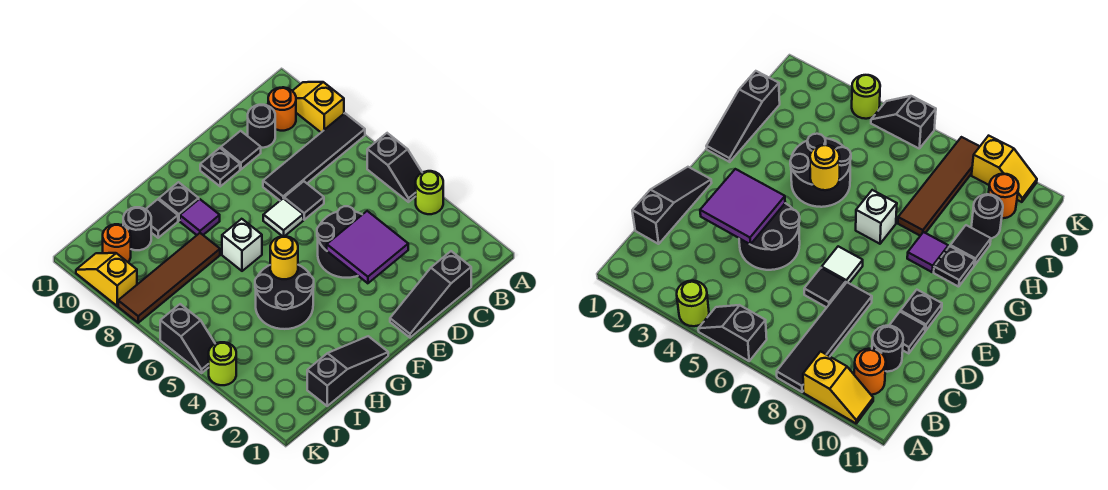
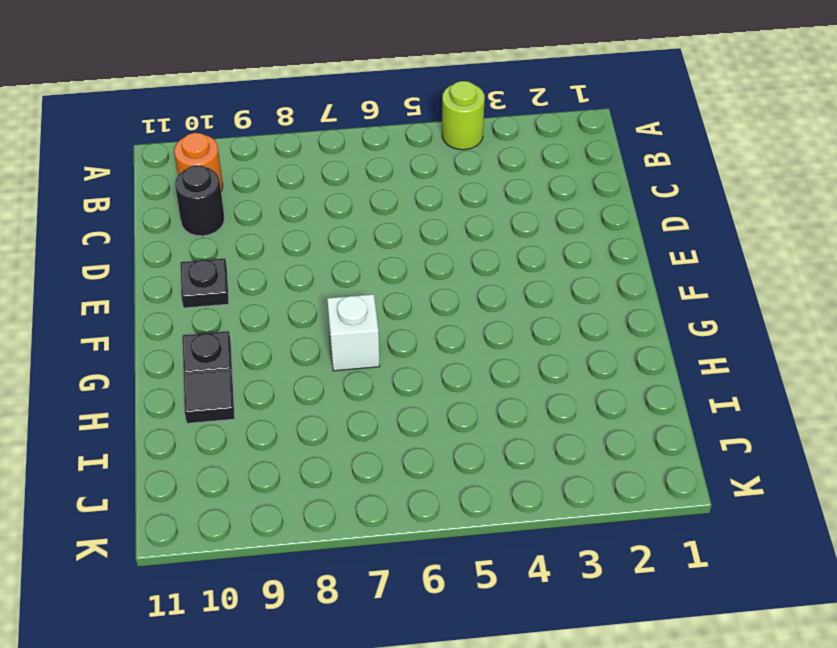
none -> black slope A5:A6 level 1 top 6
none -> black tile A8:D8 level 1
none -> yellow slope A9:A10 level 1 top 9

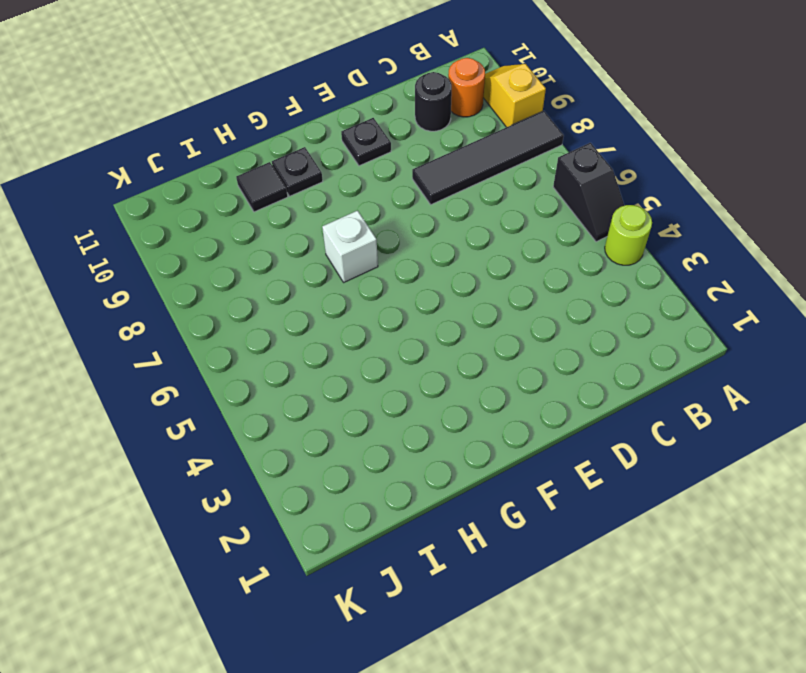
none -> black slope C1:E1 level 1 top C
none -> black round brick D4:E5 level 1
none -> black tile D7 level 1

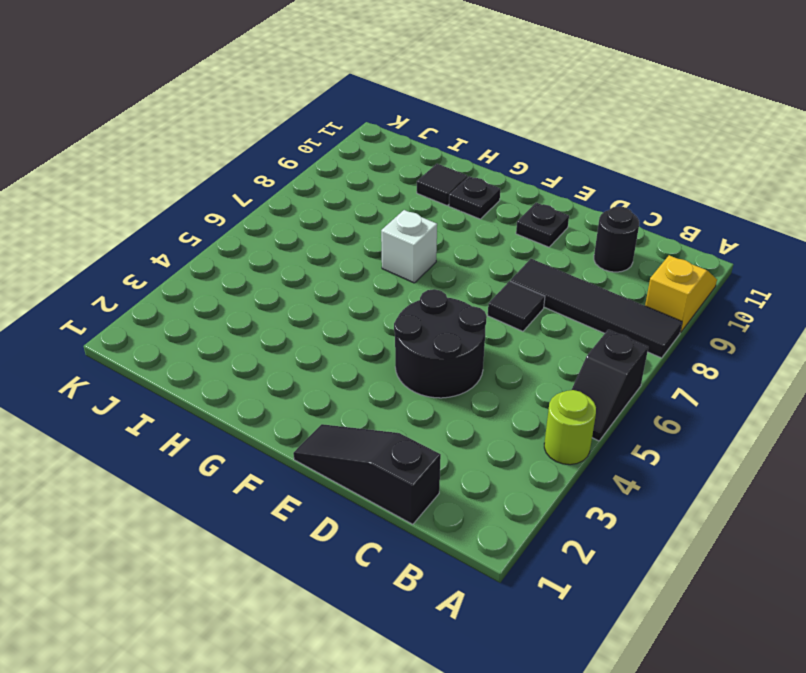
none -> orange round brick B10 level 1
none -> black tile D10 level 1
none -> white tile E7 level 1

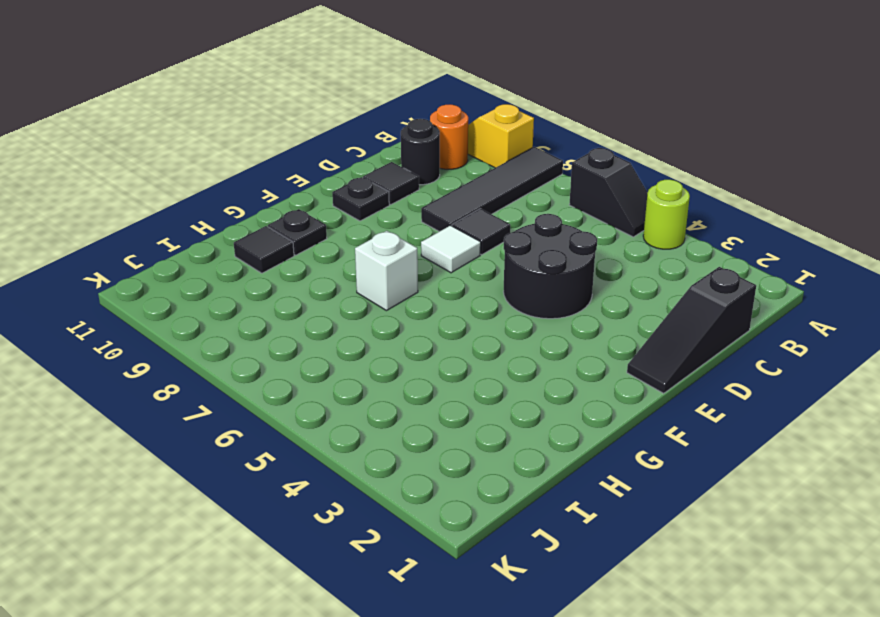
none -> black slope G1:I1 level 1 top I
none -> black round brick G4:H5 level 1
none -> purple tile G9 level 1

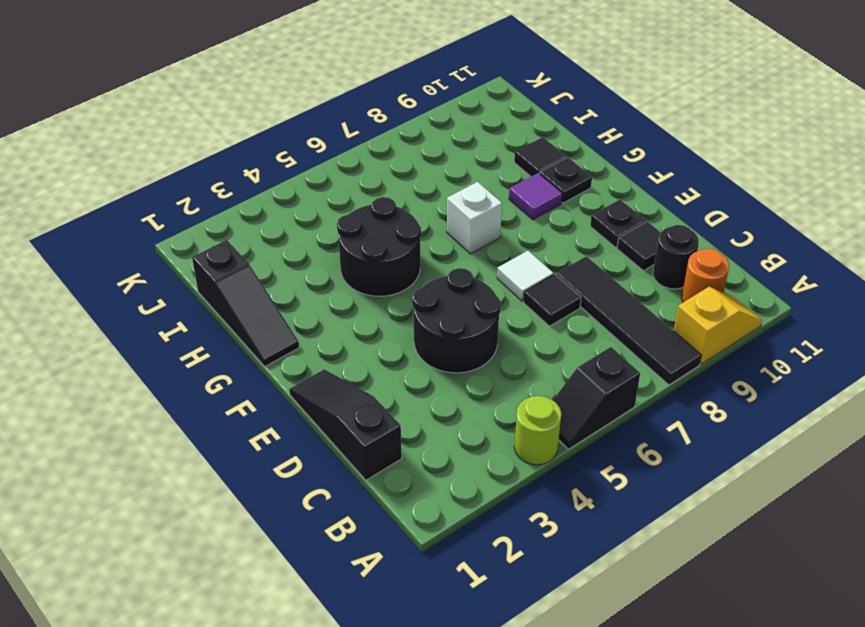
none -> brown tile H8:K8 level 1
none -> black round brick I10 level 1
none -> orange round brick J10 level 1

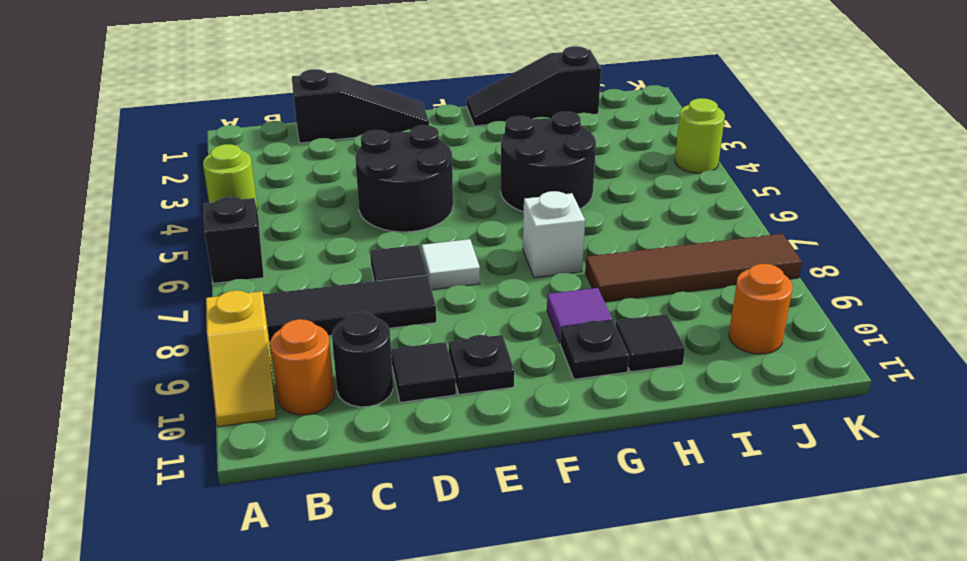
none -> black round brick I10 level 1
none -> black slope K5:K6 level 1 top 6
none -> yellow slope K9:K10 level 1 top 9

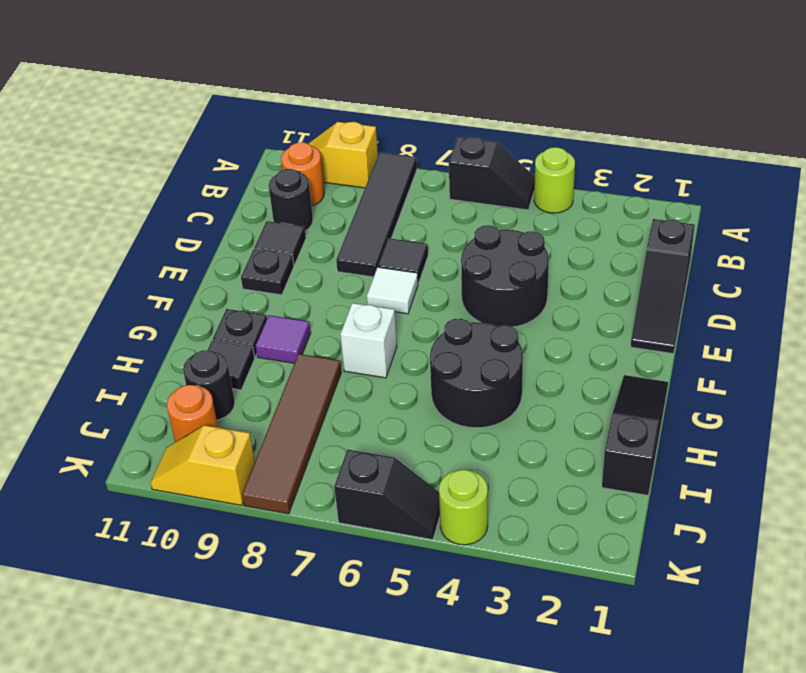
none -> purple tile D3:E4 level 2
none -> yellow round brick G5 level 2

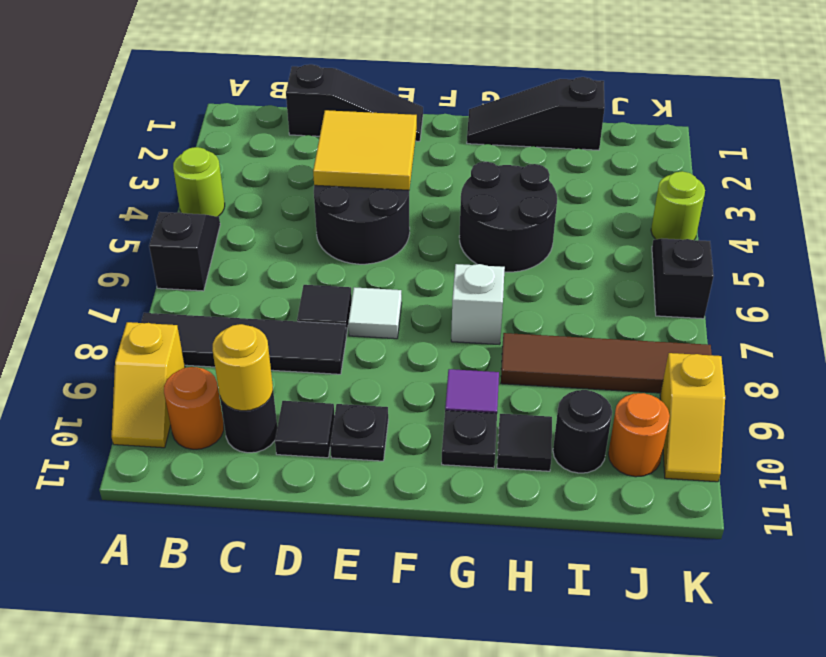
yellow round brick C10 level 2 -> yellow round brick G5 level 2
yellow tile D3:E4 level 2 -> purple tile D3:E4 level 2

